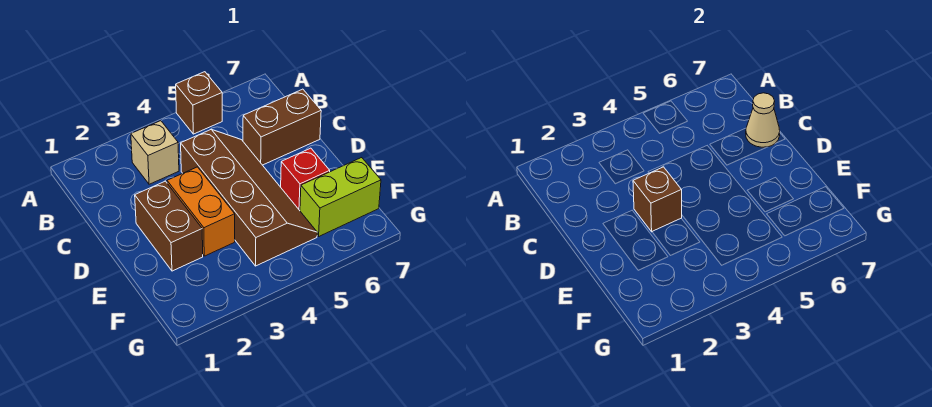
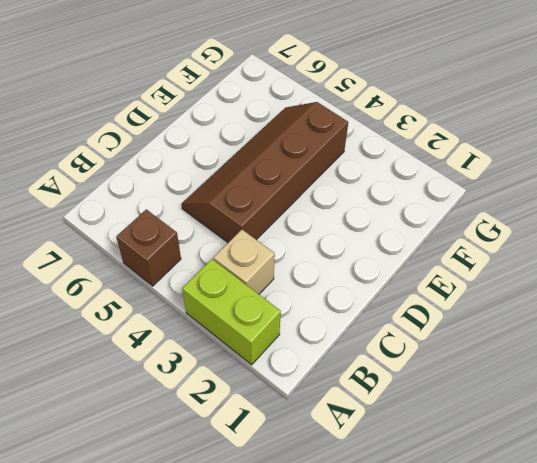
lime brick A2:A3 level 1 -> lime brick F6:F7 level 1
none -> brown brick C6:C7 level 1
none -> brown brick D2:E2 level 1

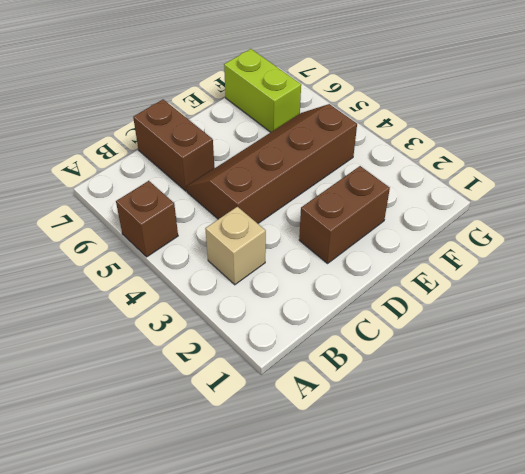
none -> orange brick D3:E3 level 1
none -> red brick E6 level 1

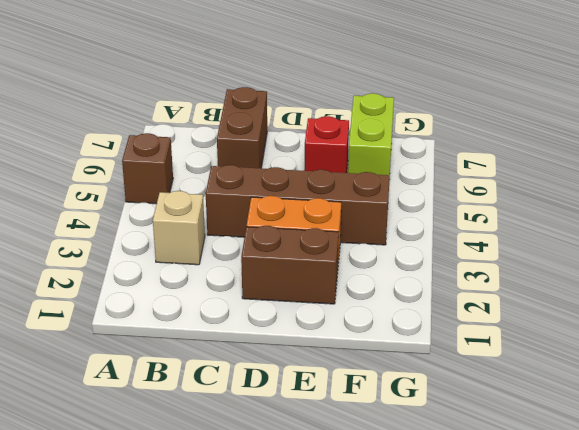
none -> tan cone C7 level 2
none -> brown brick D3 level 2

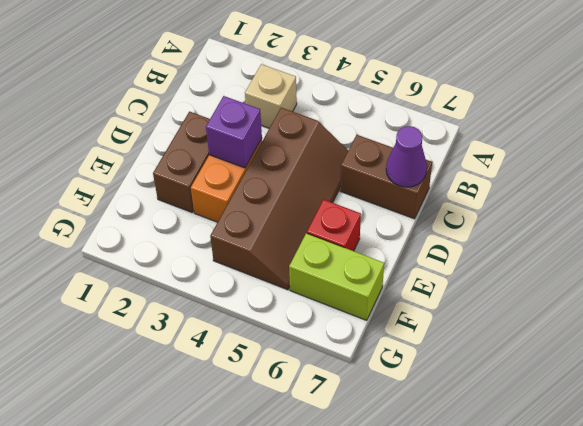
purple cone C7 level 2 -> tan cone C7 level 2
purple brick D3 level 2 -> brown brick D3 level 2
none -> brown brick A5 level 1

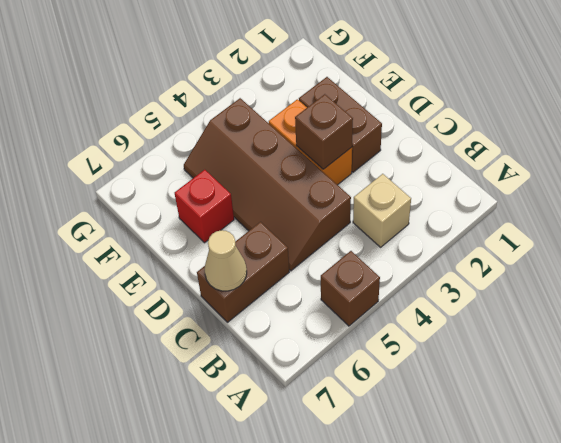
none -> lime brick F6:F7 level 1

